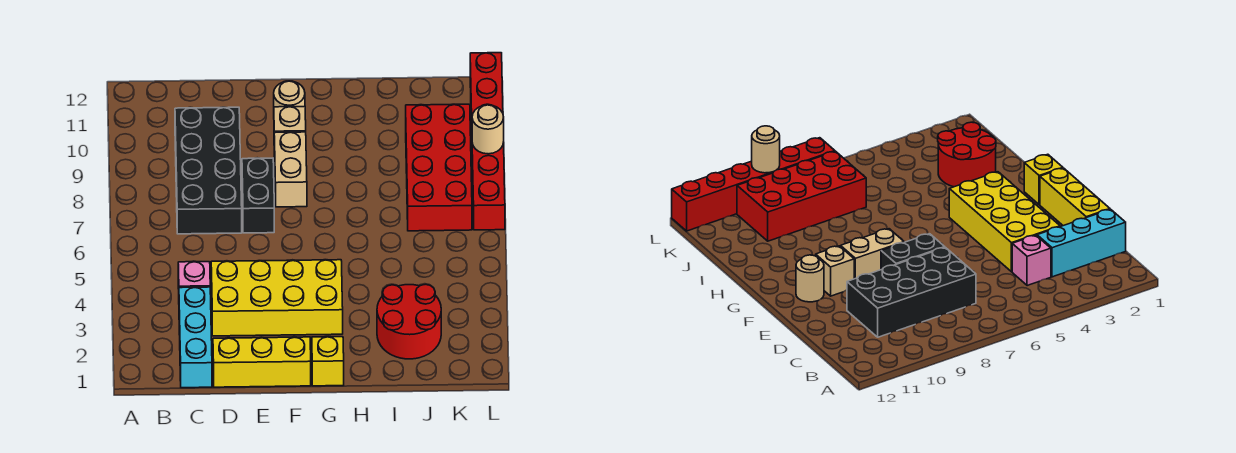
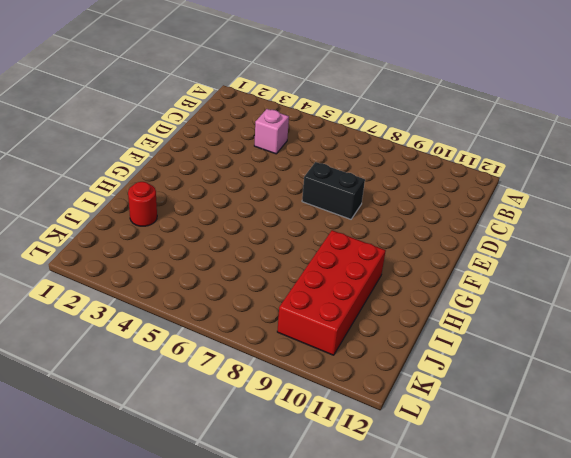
red brick H9:K10 level 1 -> red brick J7:K10 level 1
red round brick I2 level 1 -> red round brick I2:J3 level 1
none -> cyan brick C1:C3 level 1
none -> black brick C7:D10 level 1
none -> yellow brick D1:F1 level 1

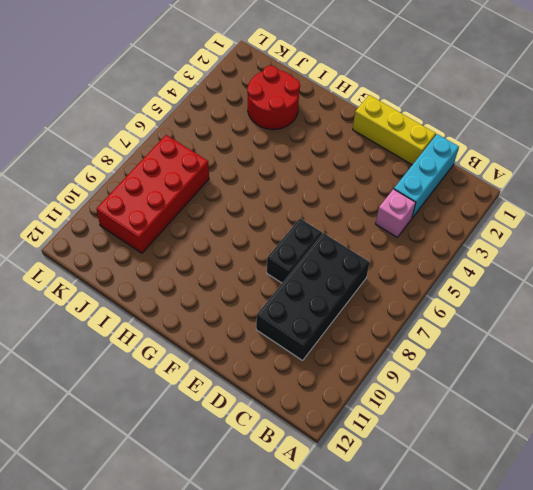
none -> yellow brick D3:G4 level 1
none -> tan brick F8:F9 level 1
none -> tan brick F10 level 1

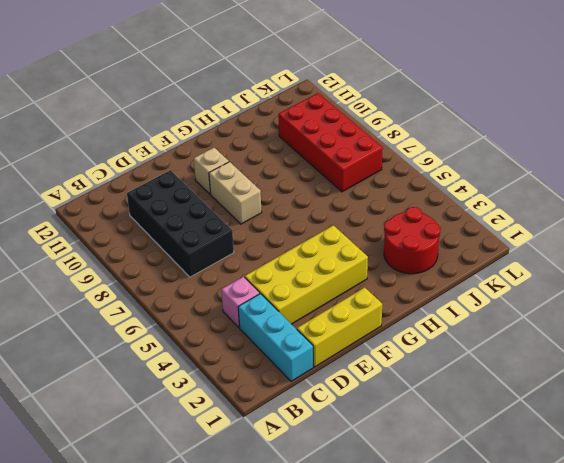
none -> black brick E7:E8 level 1
none -> tan round brick F11 level 1
none -> yellow brick G1 level 1

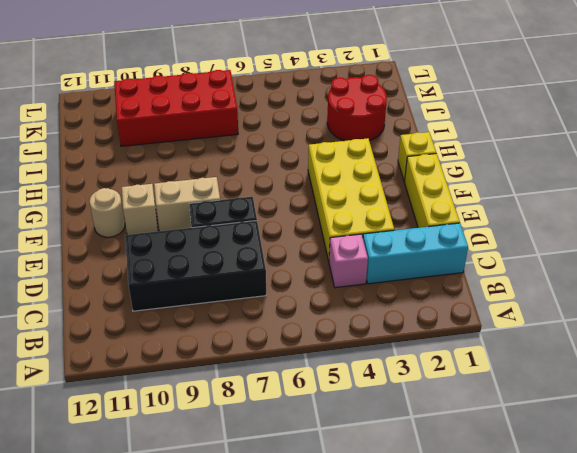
none -> red brick L7:L12 level 1
none -> tan round brick L9 level 2

